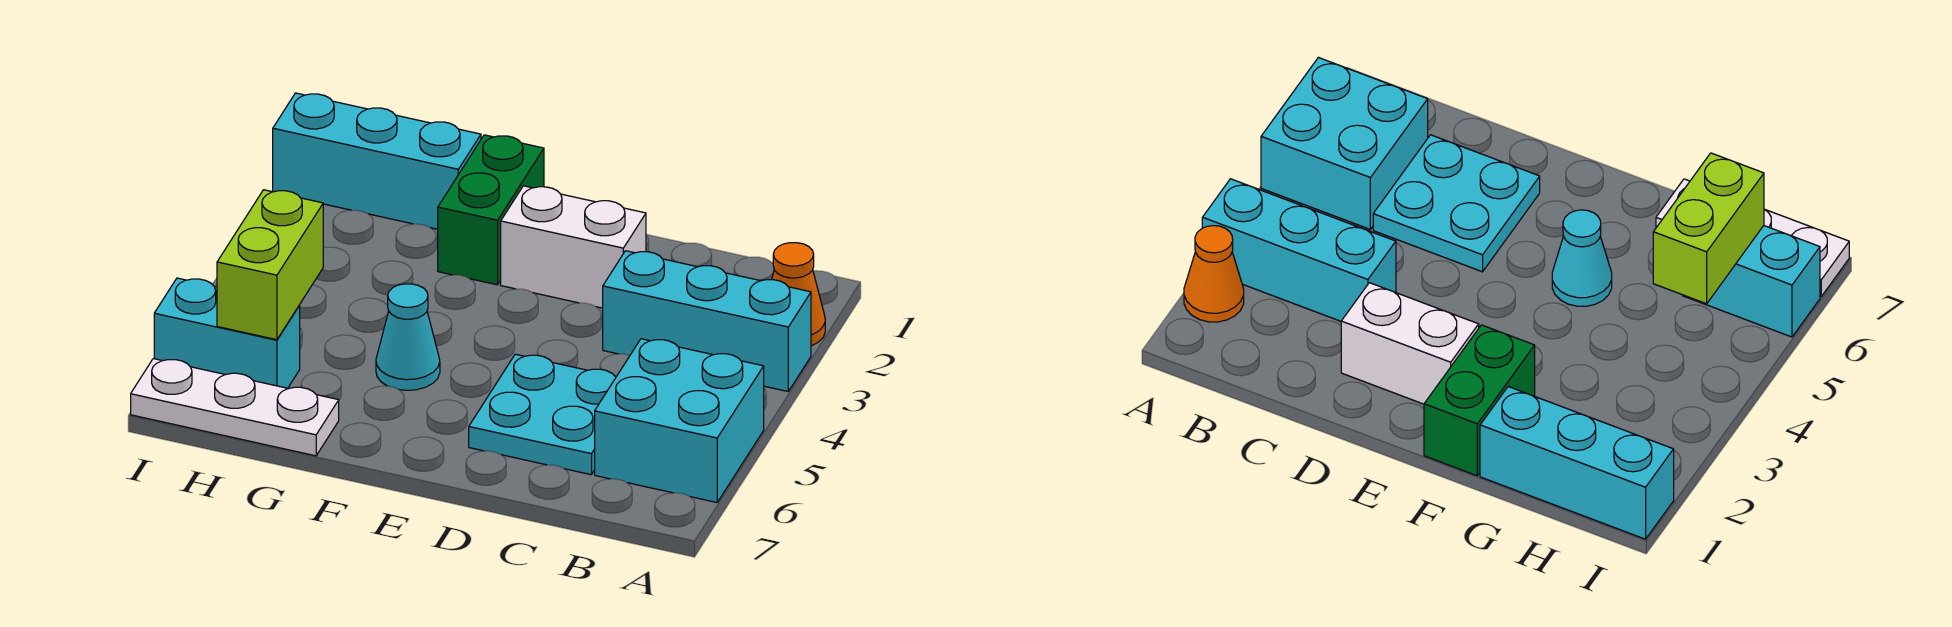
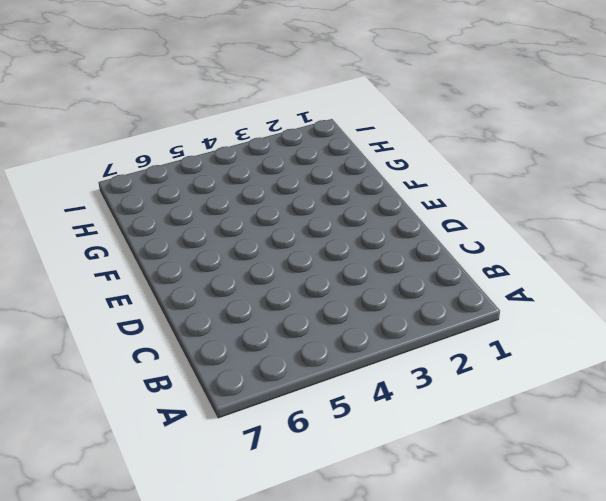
none -> orange cone A2 level 1
none -> cyan brick A3:C3 level 1

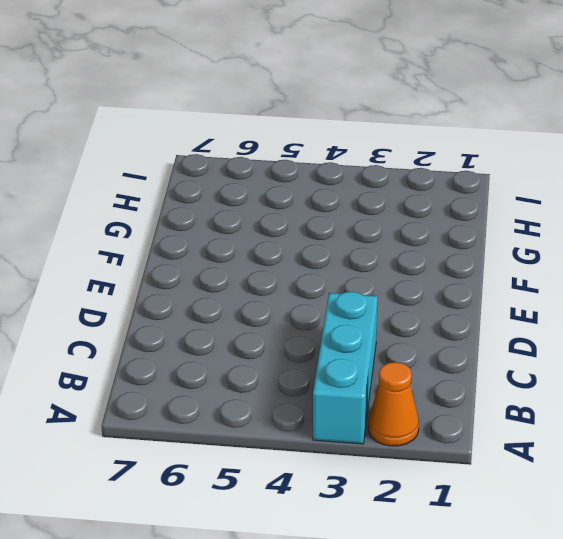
none -> cyan brick A5:B6 level 1
none -> cyan plate C5:D6 level 1

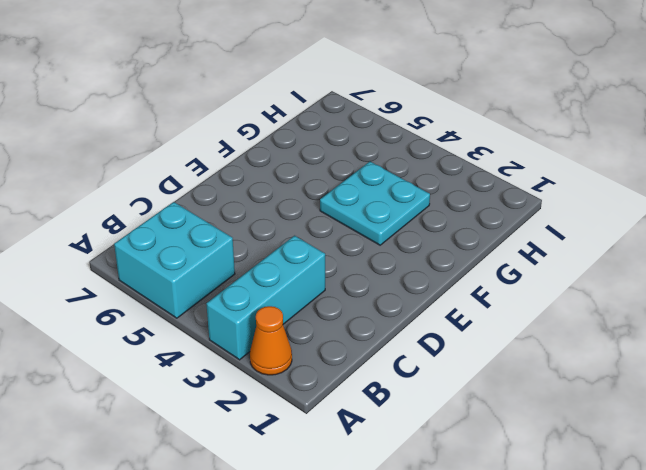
cyan plate F3:G4 level 1 -> cyan plate C5:D6 level 1
none -> white brick D2:E2 level 1
none -> green brick F1:F2 level 1

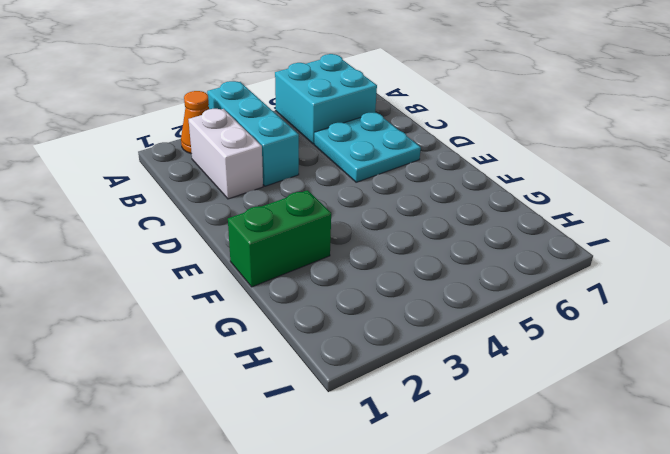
white brick B2:C2 level 1 -> white brick D2:E2 level 1
none -> cyan cone F5 level 1
none -> cyan brick G1:I1 level 1

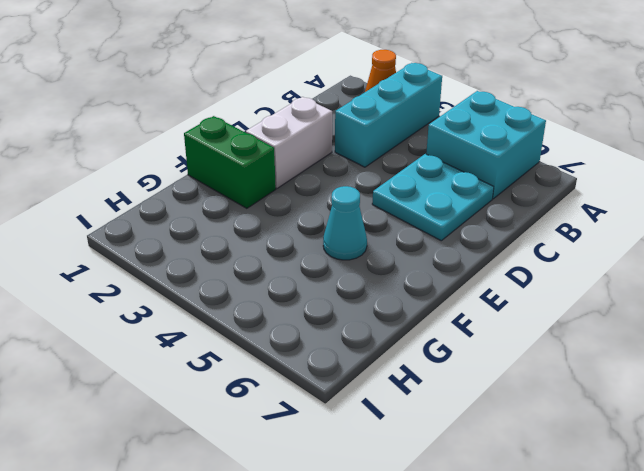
none -> cyan brick G1:I1 level 1
none -> white plate G7:I7 level 1

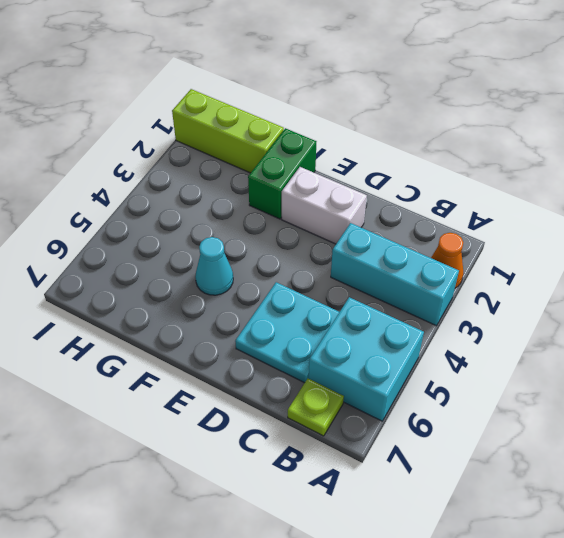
lime plate B7 level 1 -> none
lime brick G1:I1 level 1 -> cyan brick G1:I1 level 1
none -> white plate G7:I7 level 1
none -> cyan brick H6:I6 level 1

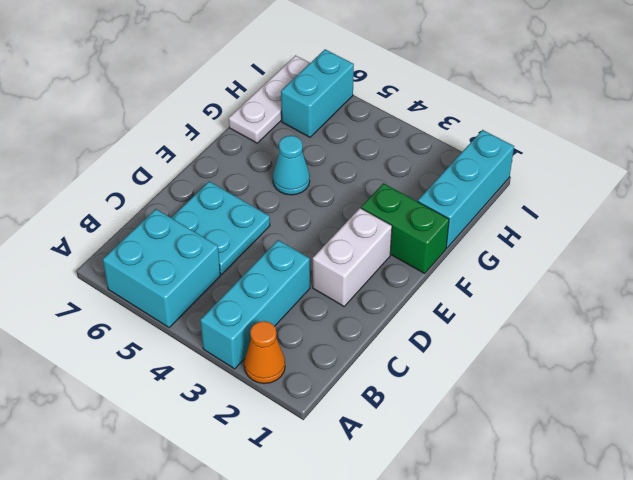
none -> lime brick H5:H6 level 2

